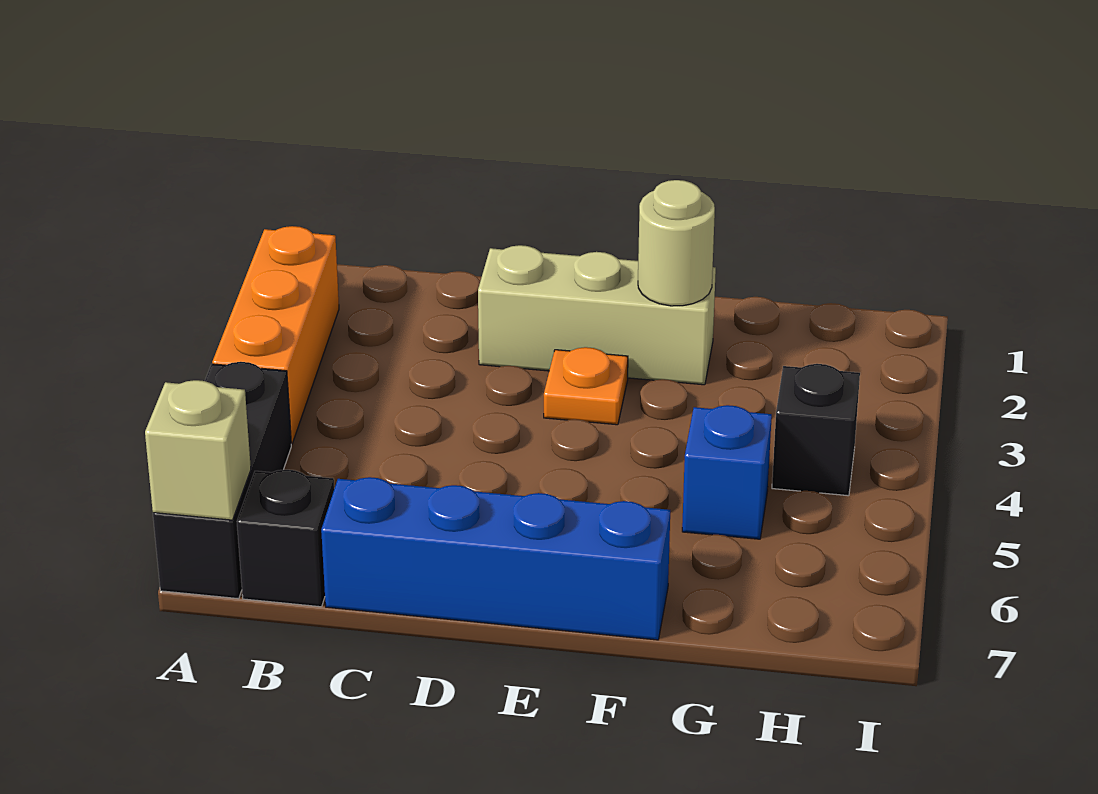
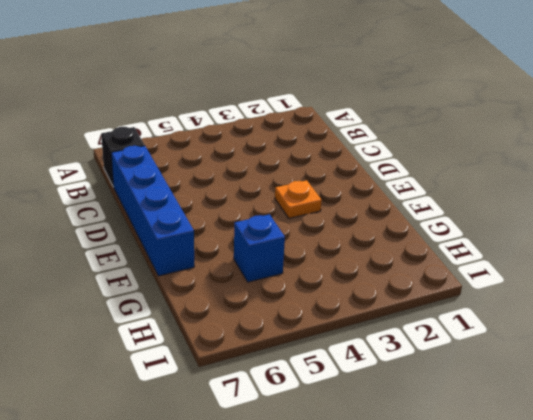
none -> orange brick A2:A4 level 1
none -> black brick A5:A7 level 1

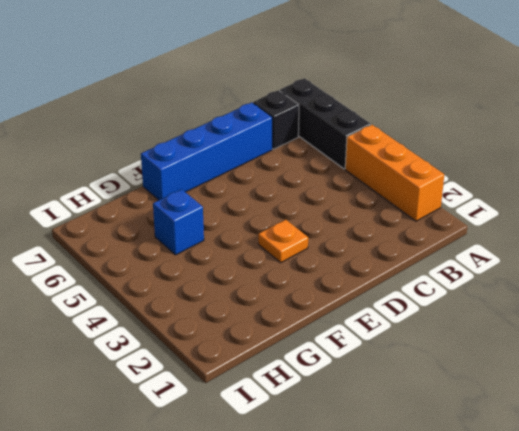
none -> tan brick D2:F2 level 1
none -> black brick H4 level 1

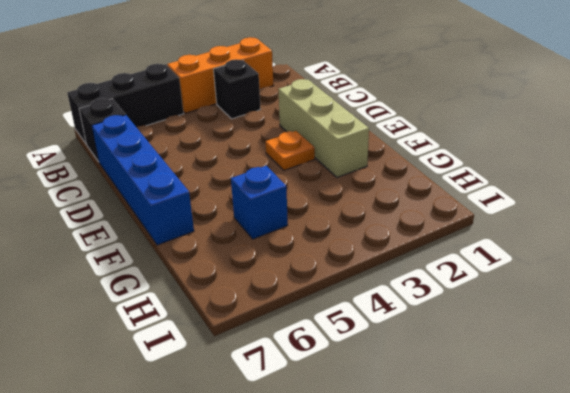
black brick B3 level 1 -> black brick H4 level 1
none -> tan brick A7 level 2
none -> tan round brick F2 level 2

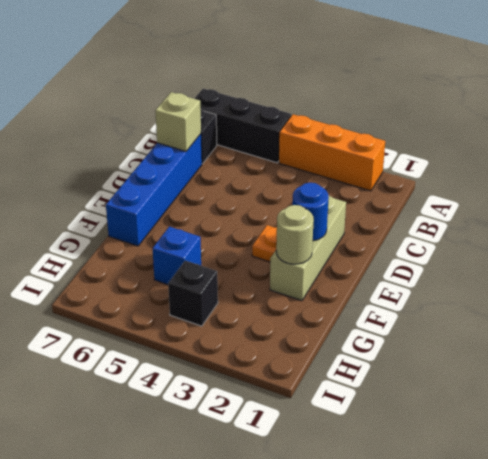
tan brick C7 level 2 -> tan brick A7 level 2
blue round brick E2 level 2 -> none

